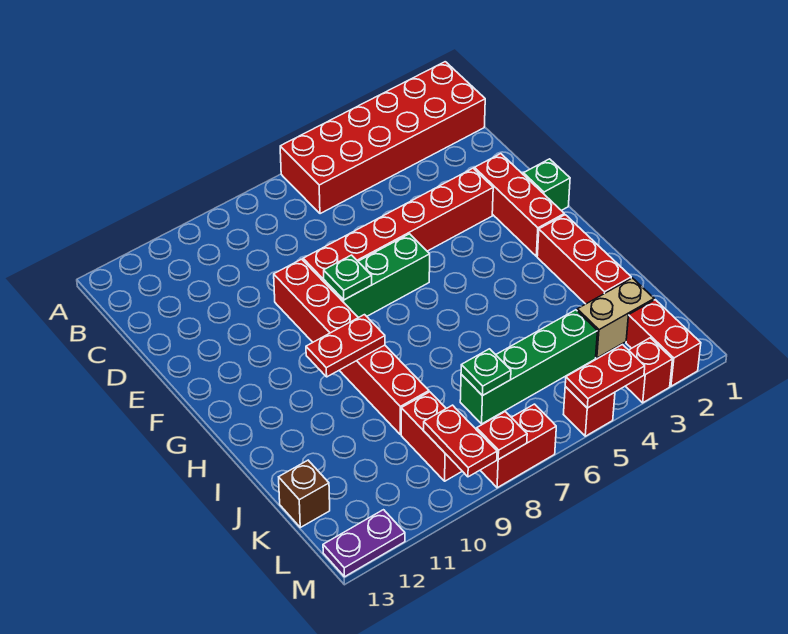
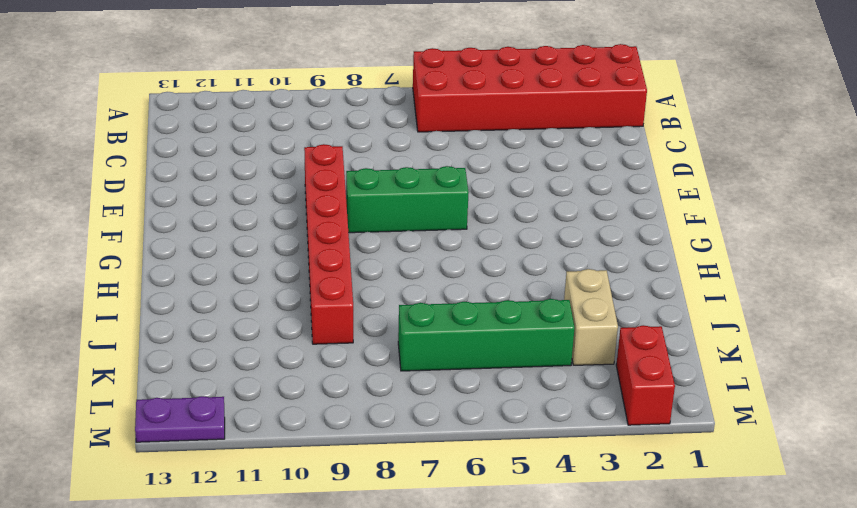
tan brick J3:K3 level 1 -> tan brick K2:K3 level 1
none -> red brick E2:G2 level 1
none -> red brick E3:E8 level 1
none -> green brick F1 level 1

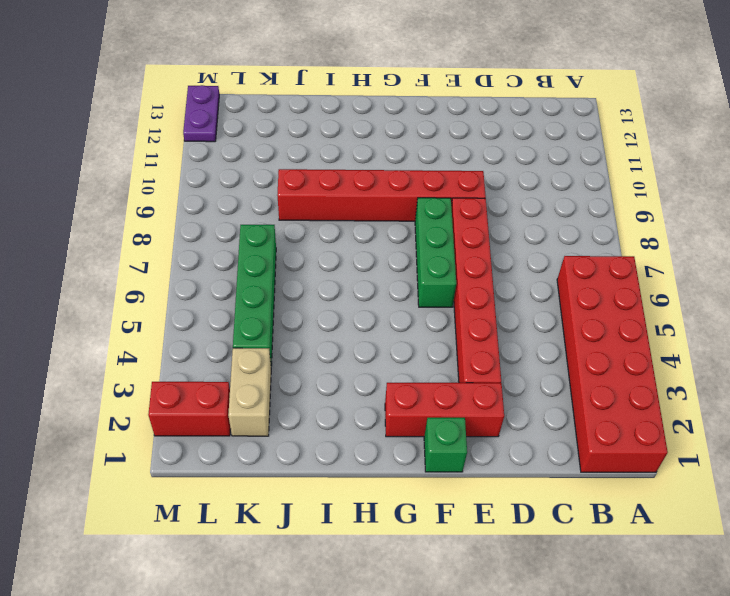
none -> red brick H2:J2 level 1
none -> red brick K9:L9 level 1
none -> brown brick K13 level 1

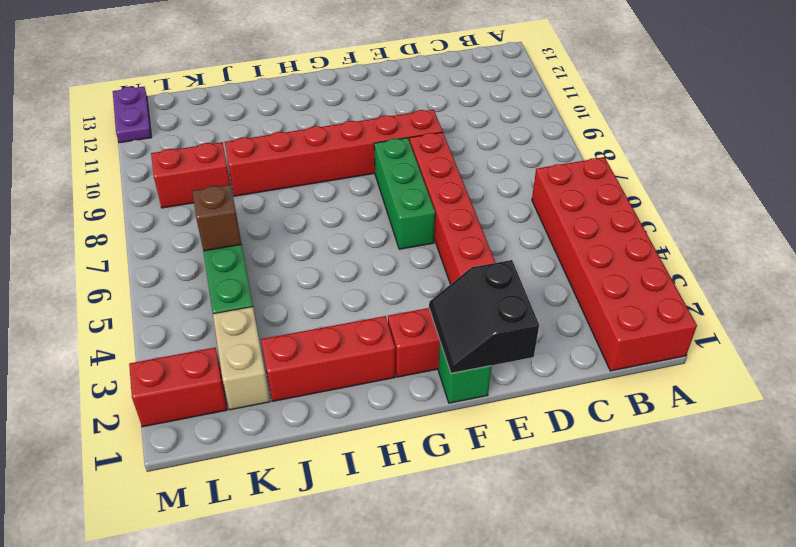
black slope E1:F2 level 2 top E -> none
brown brick K6 level 2 -> brown brick K13 level 1
none -> red brick M3 level 1
none -> red brick M5 level 1
none -> red brick M7:M8 level 1

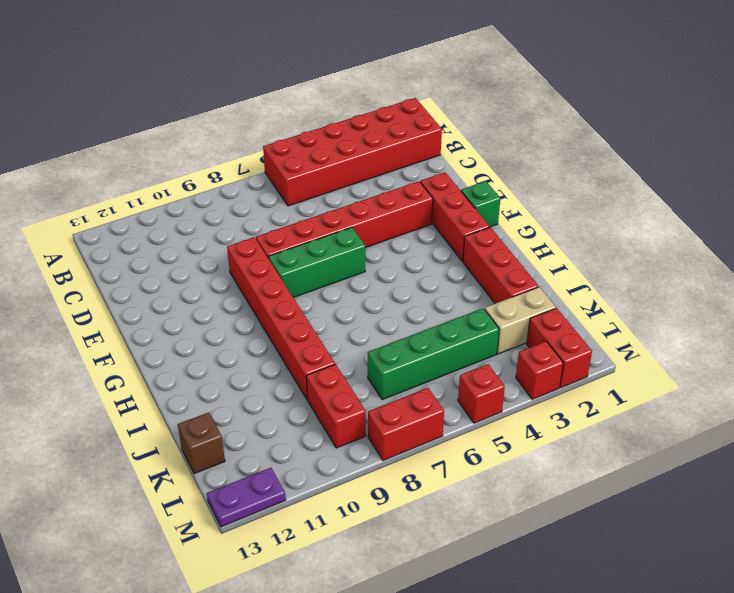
none -> green plate F8 level 2
none -> red plate H9:H10 level 2
none -> green plate K7 level 2

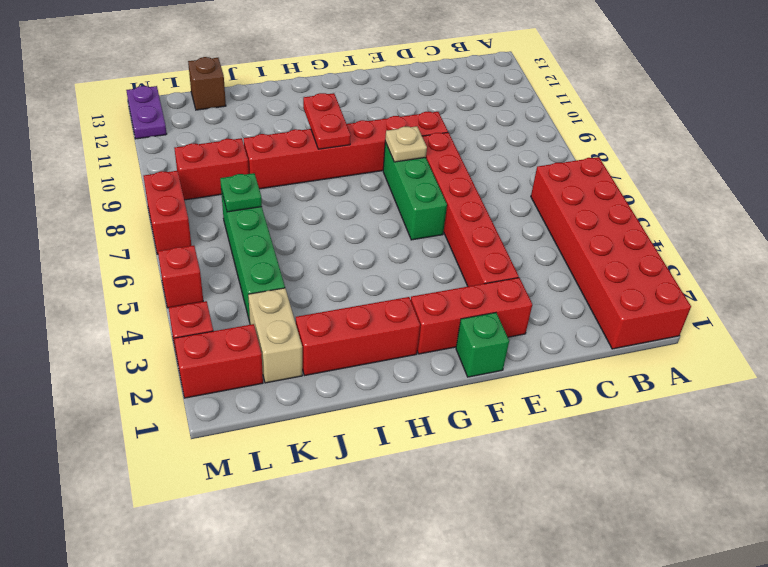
tan plate F8 level 2 -> green plate F8 level 2
none -> red plate L9:M9 level 2
none -> red plate M4:M5 level 2
none -> red plate M8 level 2

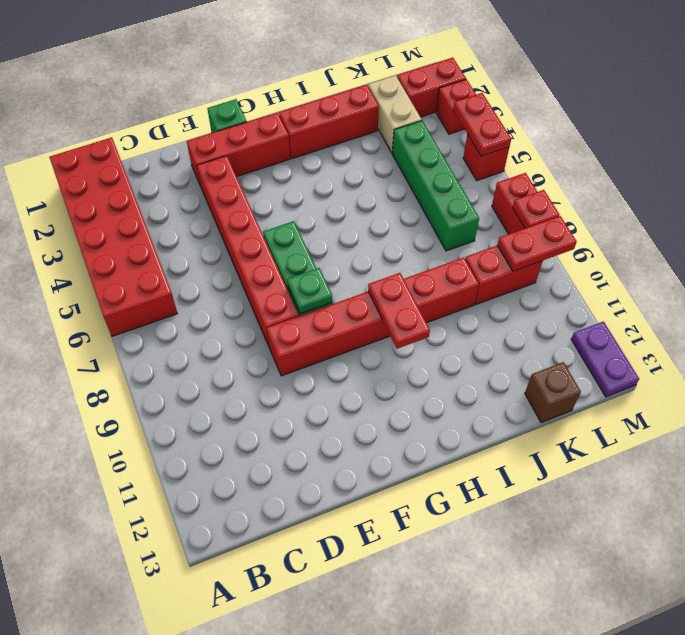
none -> green plate K7 level 2

